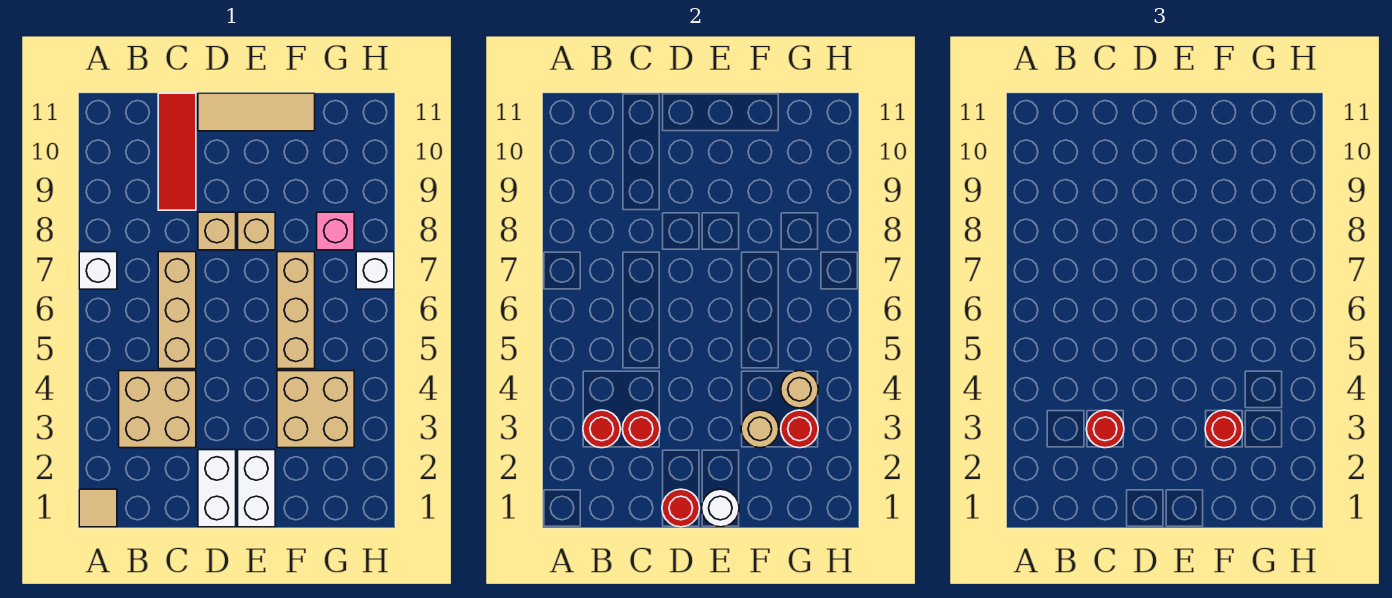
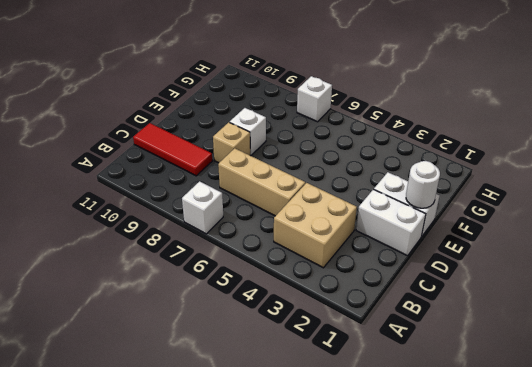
white brick E8 level 1 -> tan brick E8 level 1
none -> tan tile A1 level 1
none -> tan tile D11:F11 level 1
none -> tan brick F3:G4 level 1

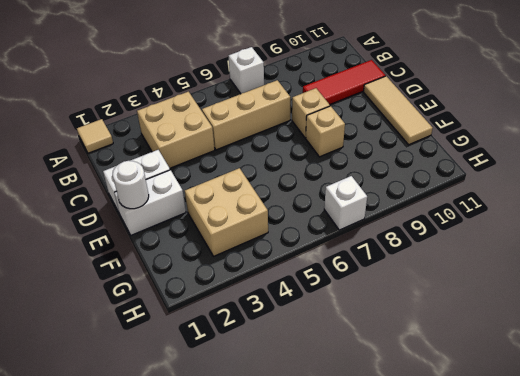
none -> tan brick F5:F7 level 1
none -> pink brick G8 level 1
none -> red round brick B3 level 2

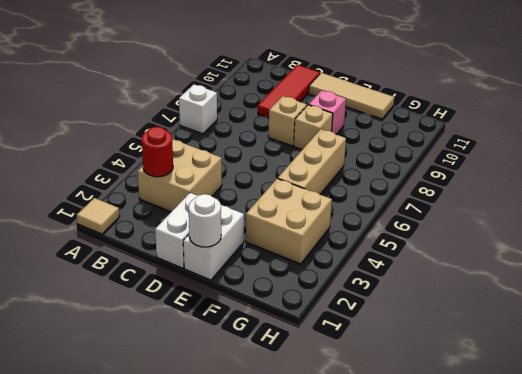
pink brick E9 level 1 -> pink brick G8 level 1
none -> tan brick C5:C7 level 1
none -> white brick H7 level 1
none -> red round brick C3 level 2

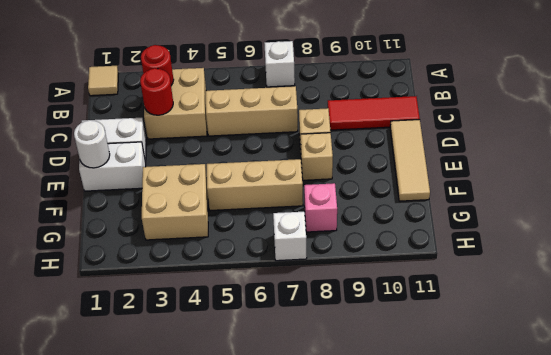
none -> red round brick D1 level 2
none -> tan round brick F3 level 2
none -> red round brick G3 level 2

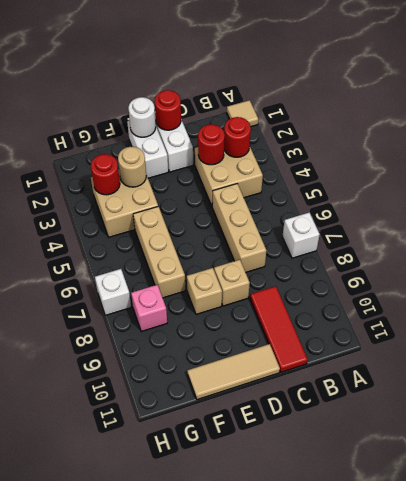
none -> tan round brick G4 level 2
none -> red round brick C3 level 3
none -> red round brick F3 level 3

